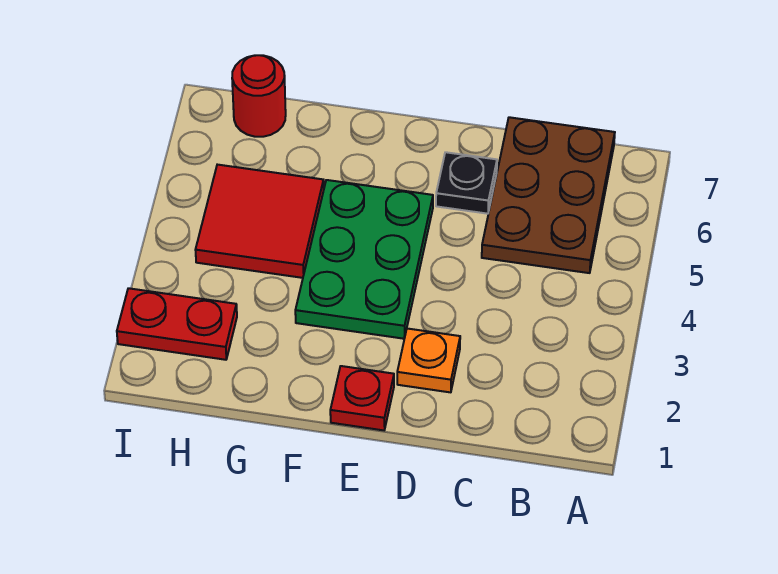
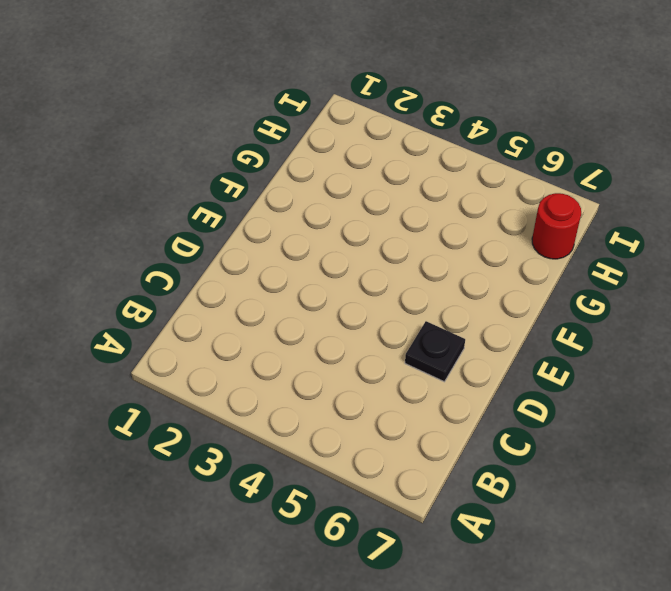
none -> brown plate B5:C7 level 1
none -> orange plate D2 level 1

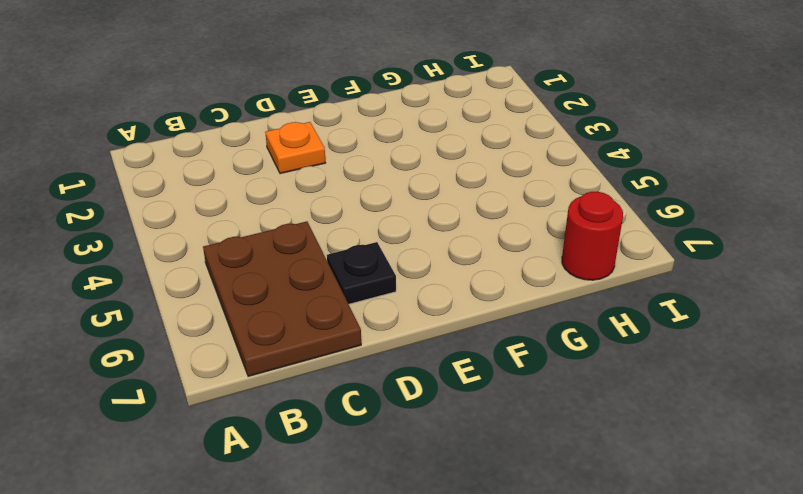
none -> red plate E1 level 1
none -> green plate E3:F5 level 1

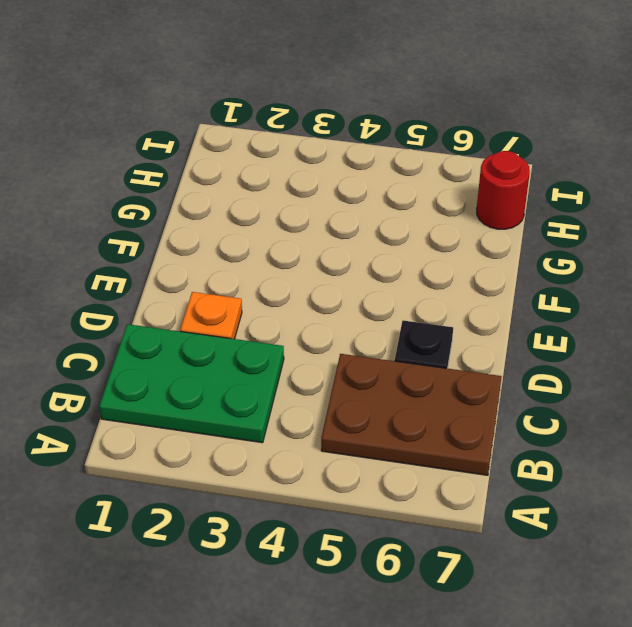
green plate B1:C3 level 1 -> green plate E3:F5 level 1
none -> red plate E1 level 1
none -> red tile G4:H5 level 1

